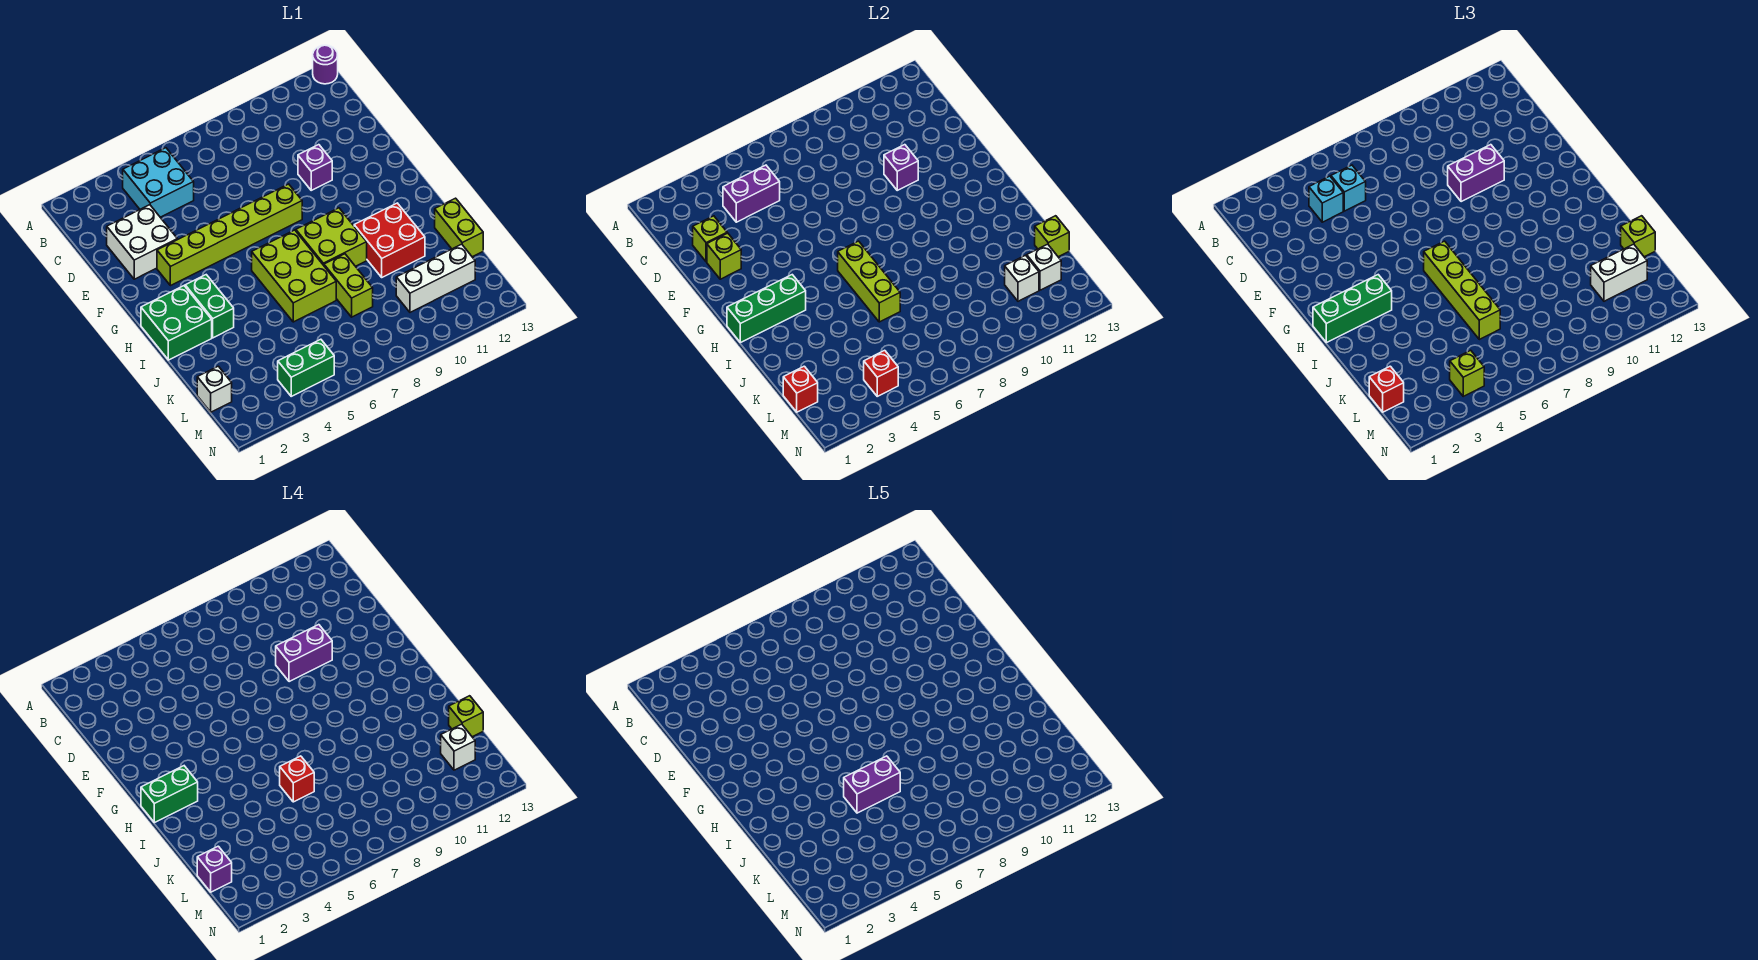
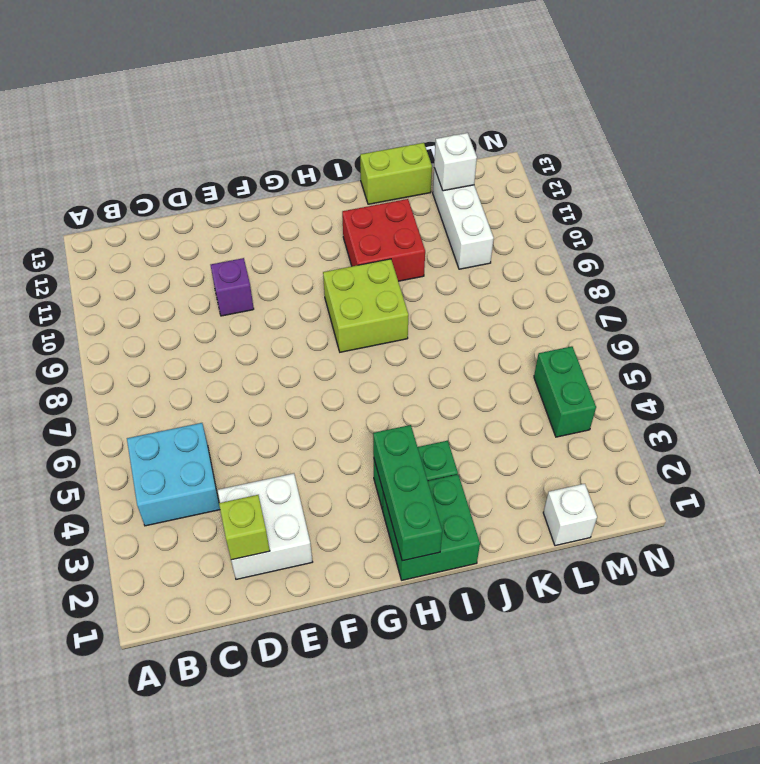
none -> purple round brick A13 level 1
none -> lime brick F3:F8 level 1
none -> lime brick H6:J7 level 1
none -> lime brick J8:K8 level 1

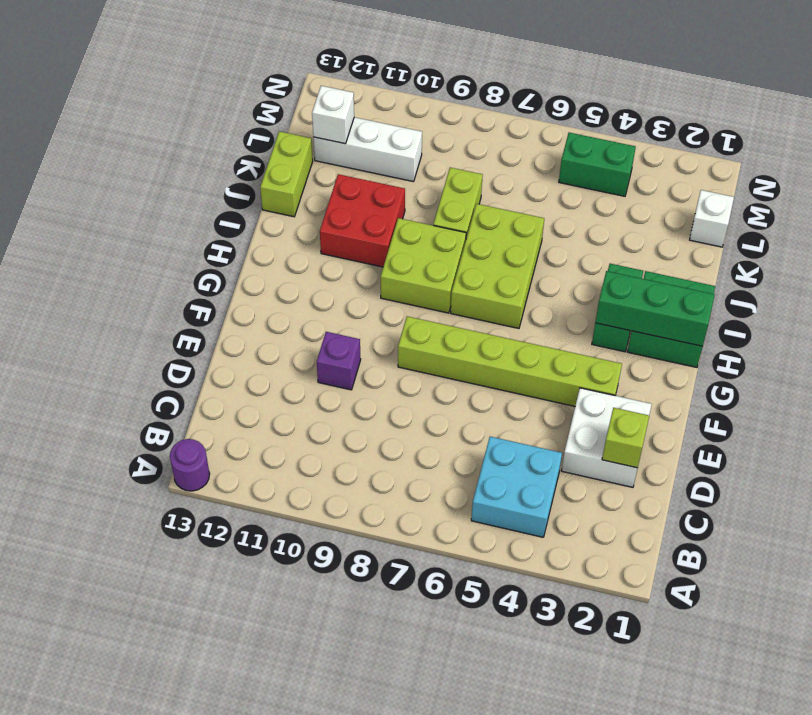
none -> purple brick C4:C5 level 2
none -> lime brick E2 level 2
none -> purple brick E10 level 2
none -> lime brick H6:J6 level 2

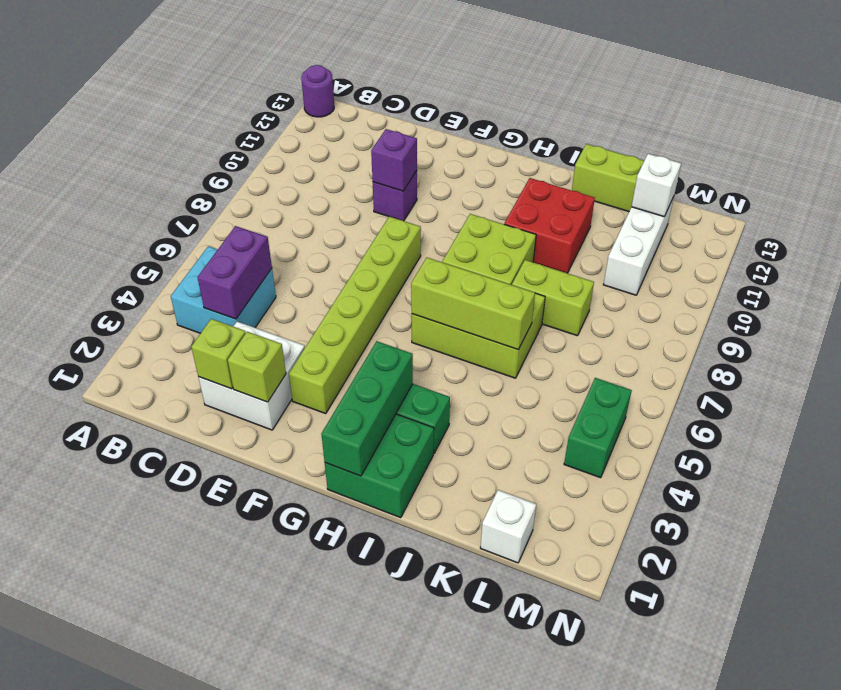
none -> lime brick K13 level 2
none -> red brick L1 level 2
none -> white brick L11 level 2
none -> red brick M4 level 2

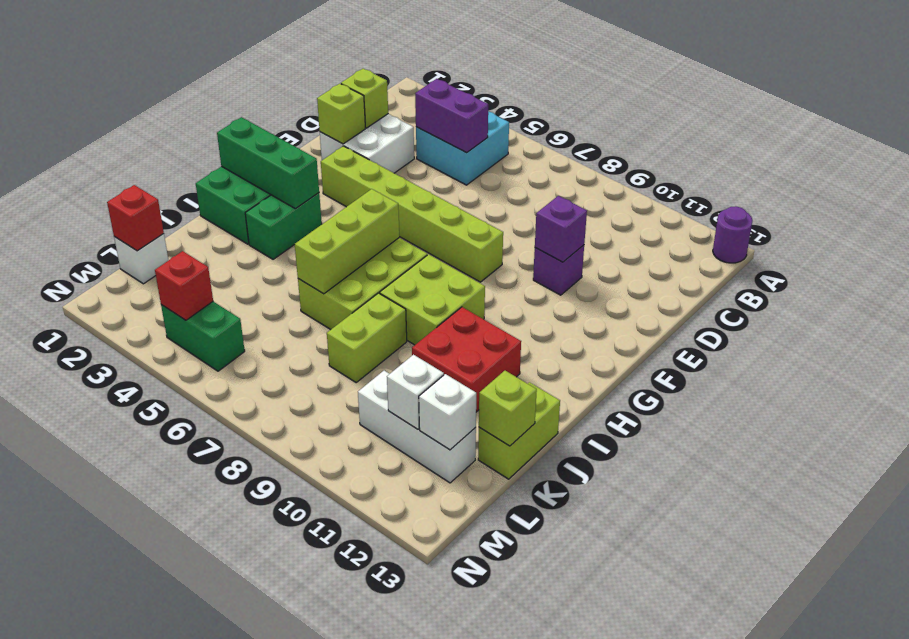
none -> cyan brick C4 level 3
none -> cyan brick C5 level 3
none -> purple brick E9:E10 level 3
none -> green brick H1:H3 level 3

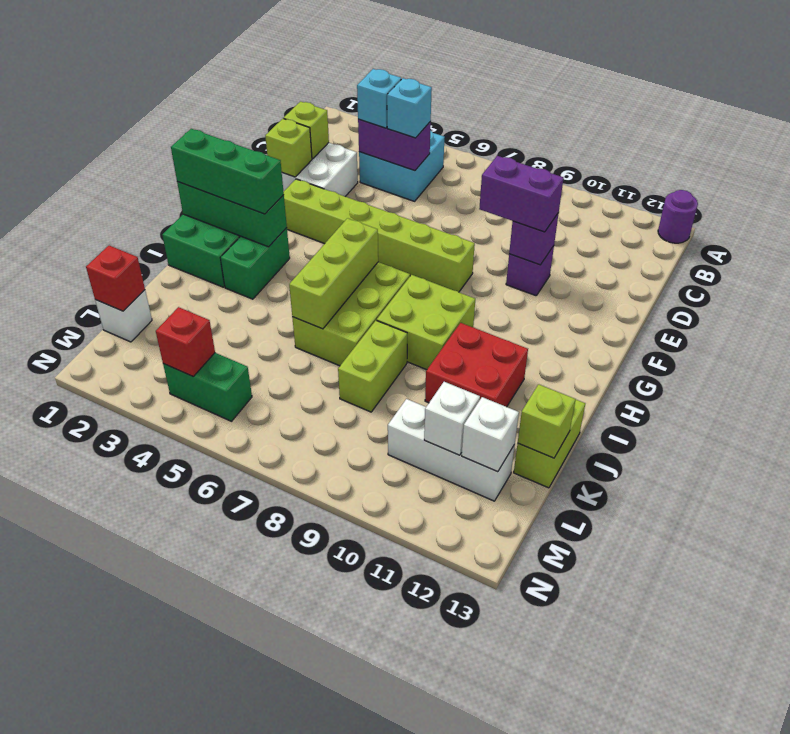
none -> lime brick H6:K6 level 3
none -> lime brick K13 level 3
none -> red brick L1 level 3
none -> white brick L11:L12 level 3

